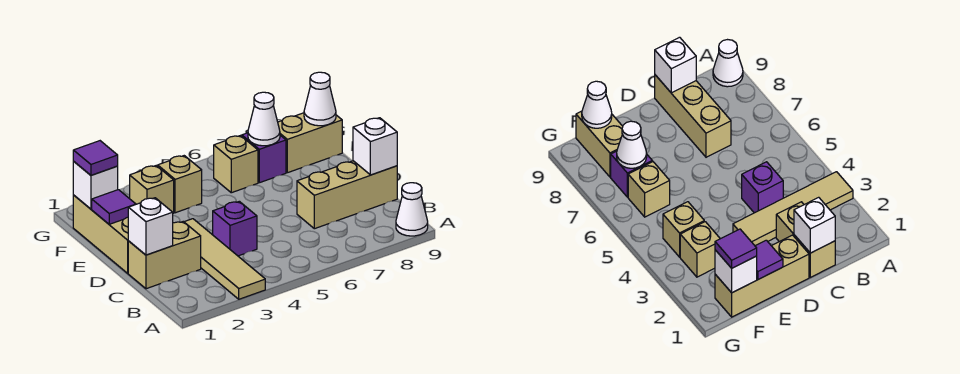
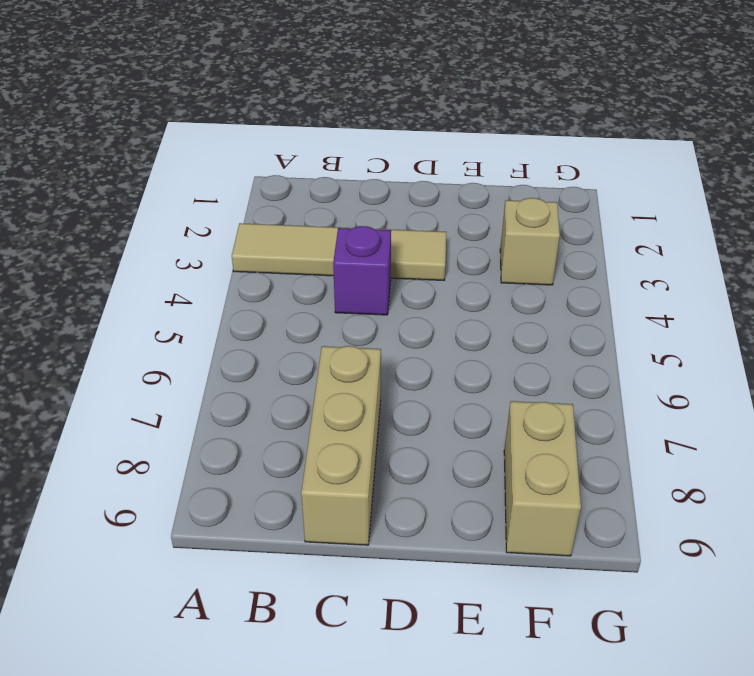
none -> white cone A9 level 1
none -> tan brick C1:C2 level 1
none -> tan brick D1:F1 level 1

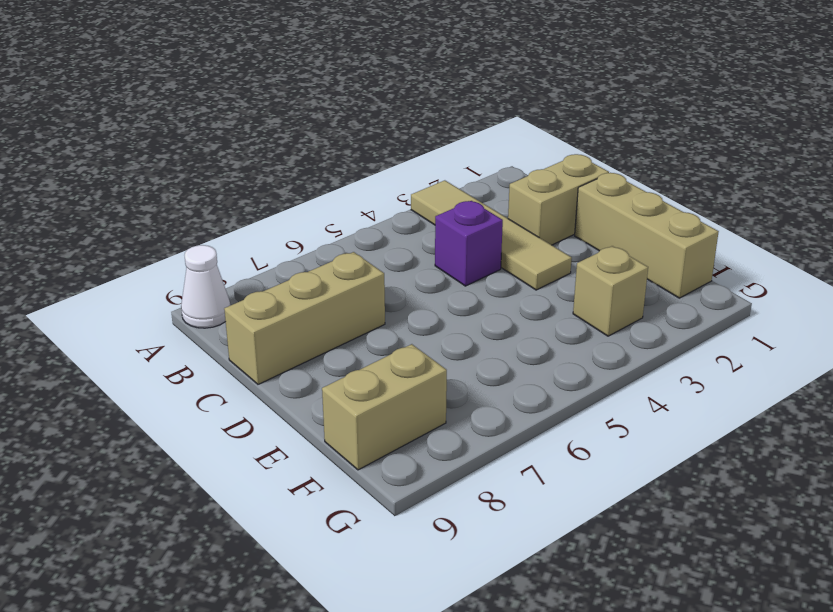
none -> tan brick F4 level 1
none -> tan brick F6 level 1
none -> purple brick F7 level 1

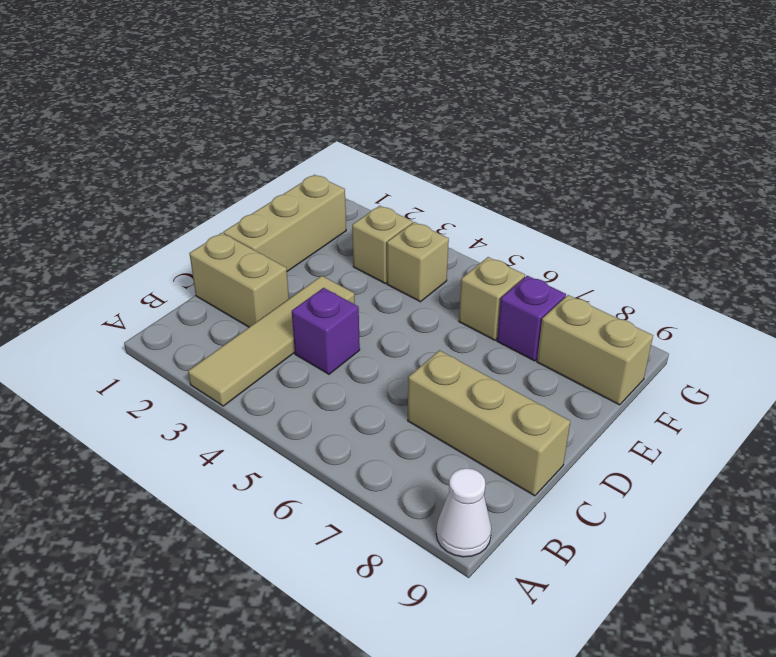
none -> white brick C1 level 2
none -> white brick C9 level 2
none -> purple tile E1 level 2

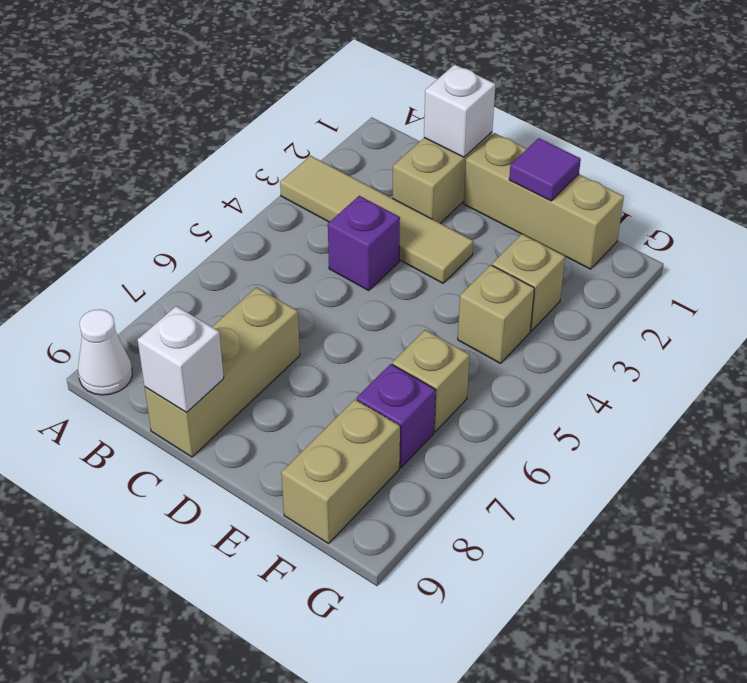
none -> white brick F1 level 2
none -> white cone F7 level 2
none -> white cone F9 level 2

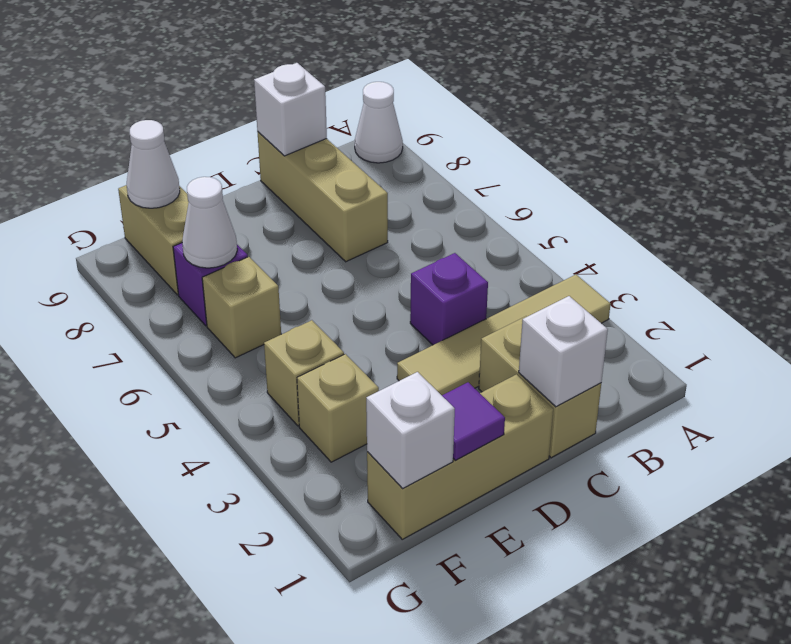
none -> purple tile F1 level 3

